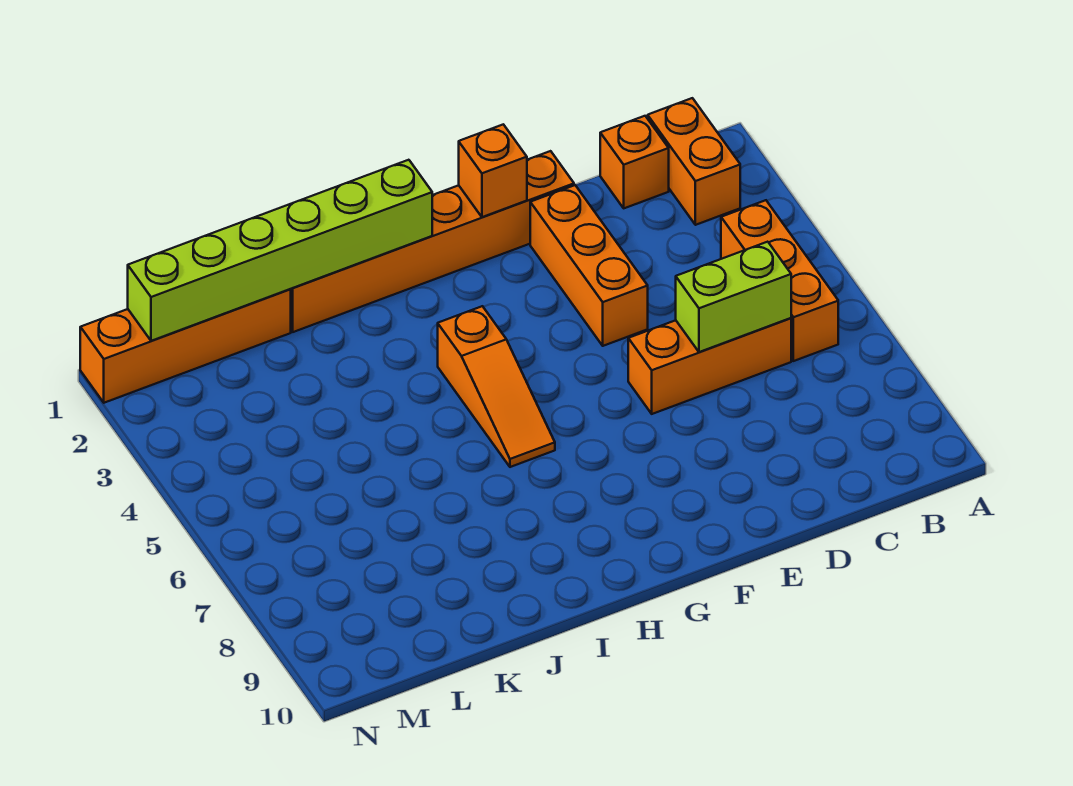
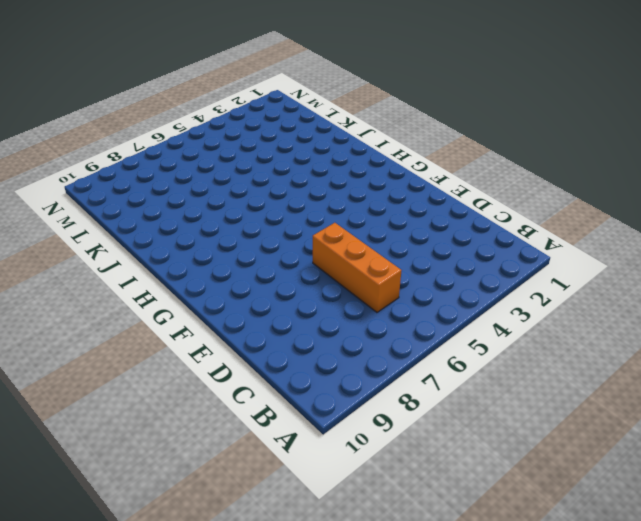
none -> orange brick B1:B2 level 1
none -> orange brick B4:B6 level 1

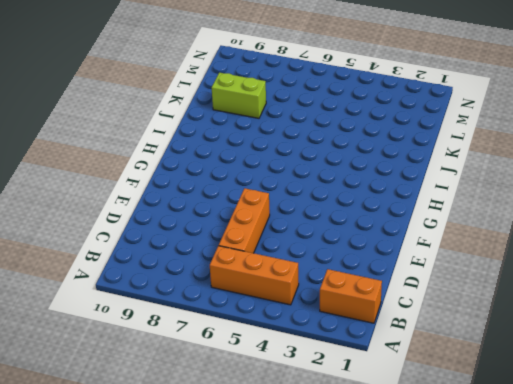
lime brick K8:K9 level 1 -> lime brick C6:D6 level 2
none -> orange brick C1 level 1
none -> orange brick E1:J1 level 1

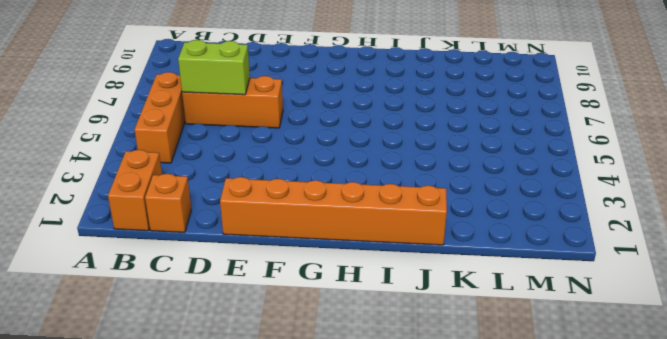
none -> orange brick E2:E4 level 1
none -> orange slope H4:H6 level 1 top 4

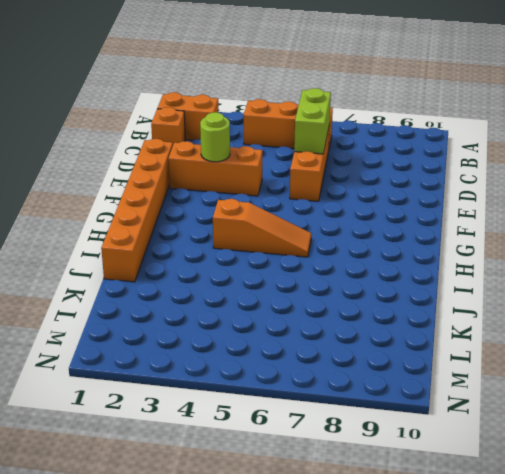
lime round brick E3 level 2 -> none
none -> orange brick K1:N1 level 1
none -> orange brick F1 level 2

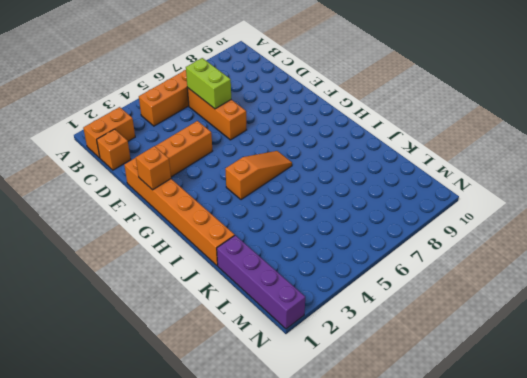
purple brick K1:N1 level 1 -> orange brick K1:N1 level 1
none -> lime brick H1:M1 level 2

